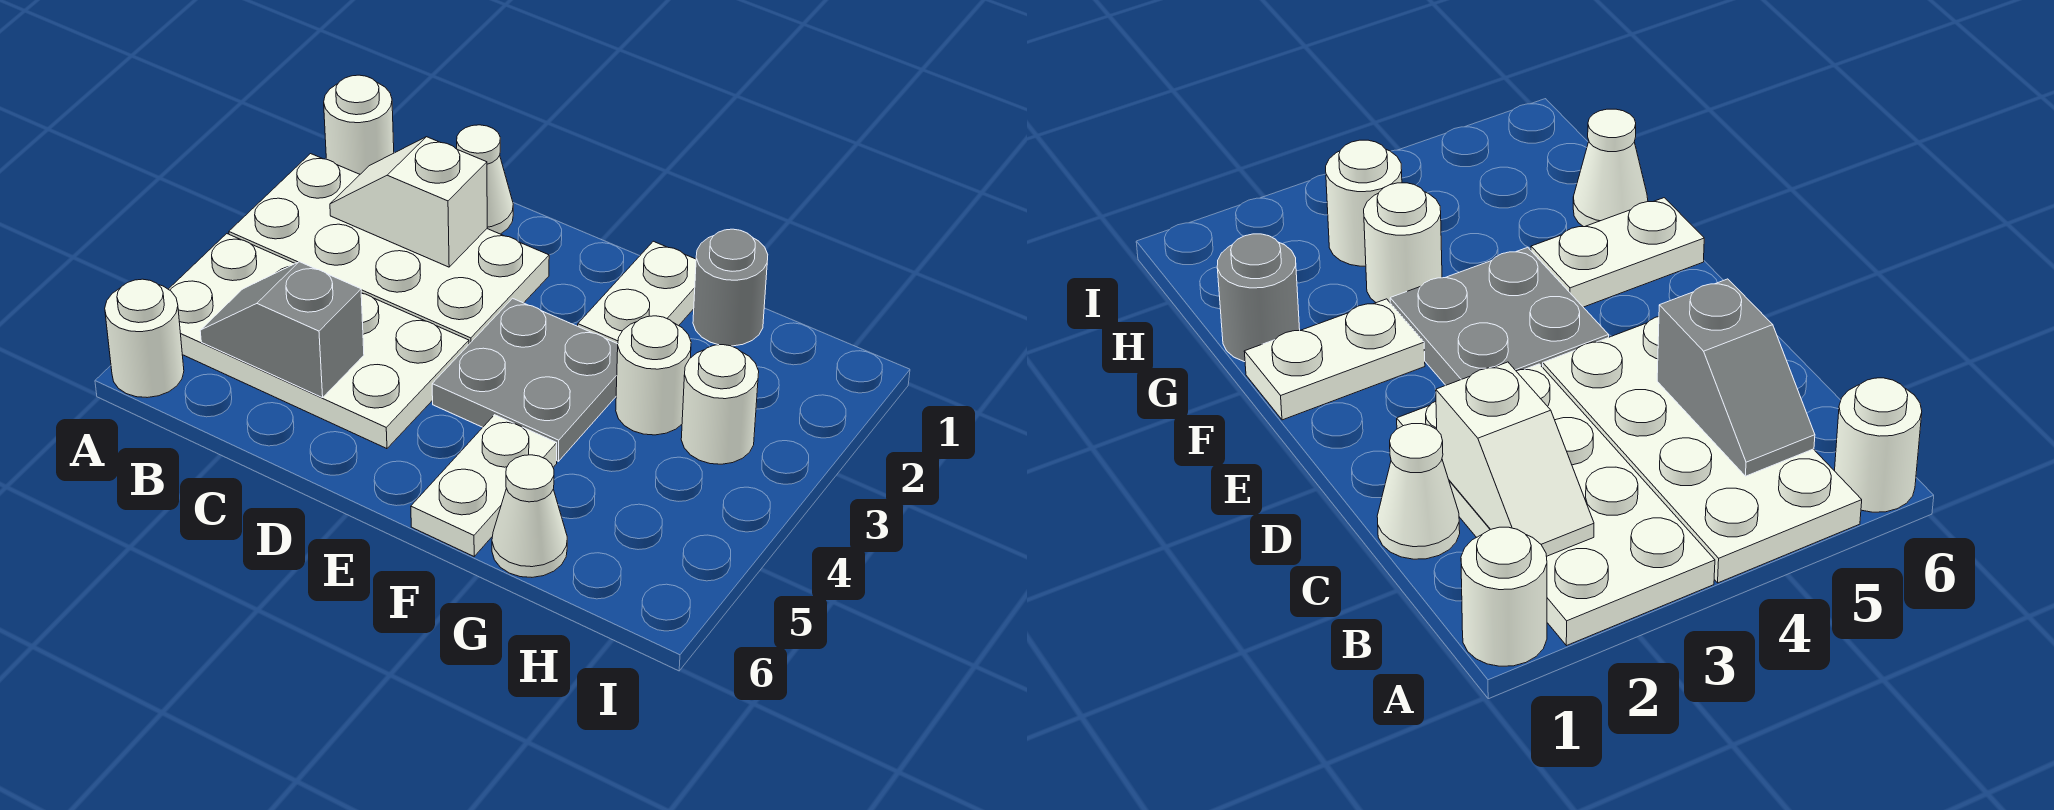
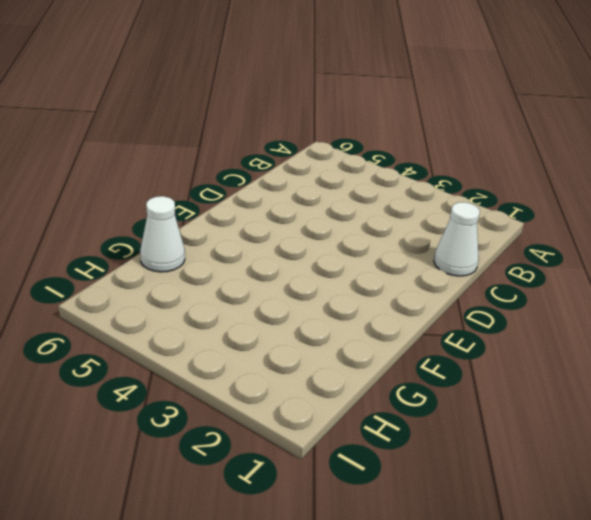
none -> white round brick A1 level 1
none -> white plate A2:D3 level 1
none -> white plate A4:D5 level 1

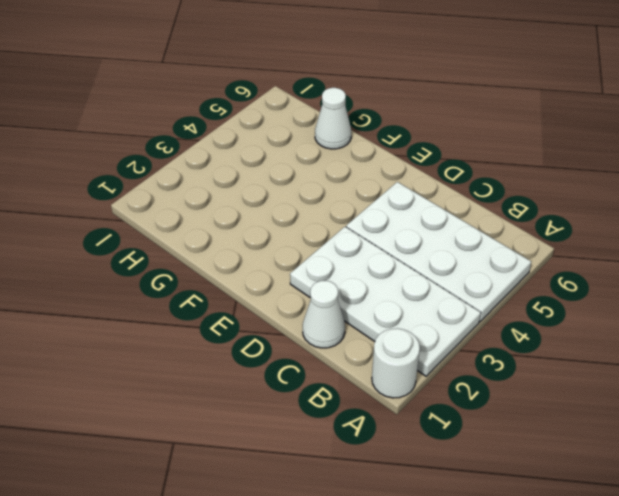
none -> white round brick A6 level 1
none -> grey plate E3:F4 level 1
none -> white plate F1:F2 level 1

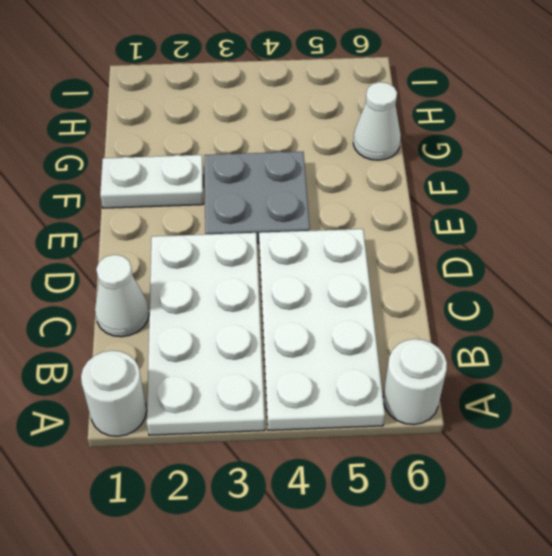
none -> white plate F5:F6 level 1
none -> grey round brick G1 level 1
none -> white round brick G3 level 1

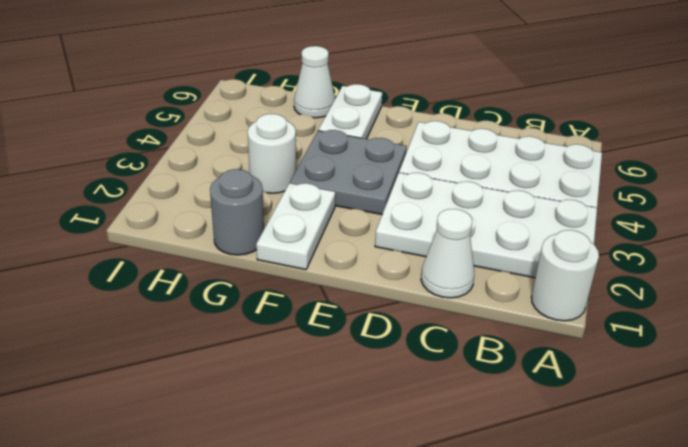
none -> white round brick A6 level 1
none -> white round brick H3 level 1
none -> white slope B2:C2 level 2 top C

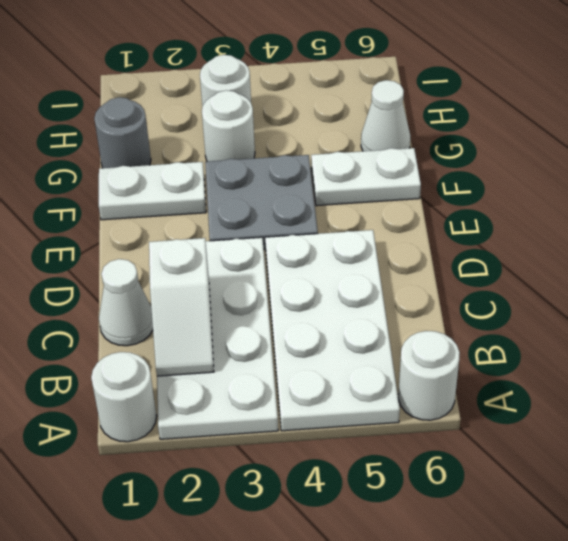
none -> grey slope B5:C5 level 2 top C

